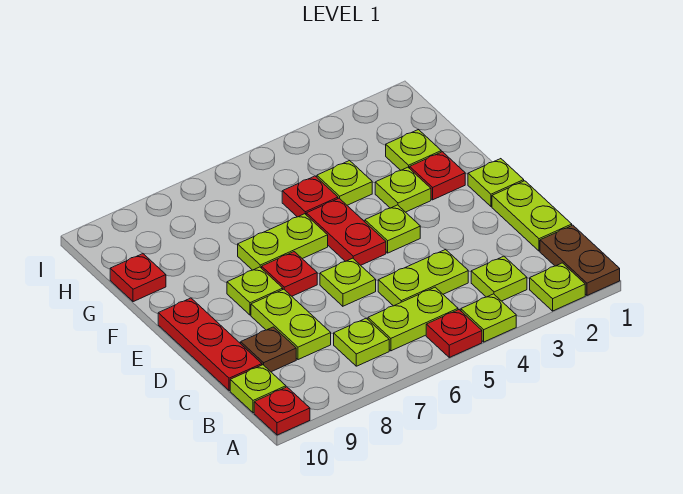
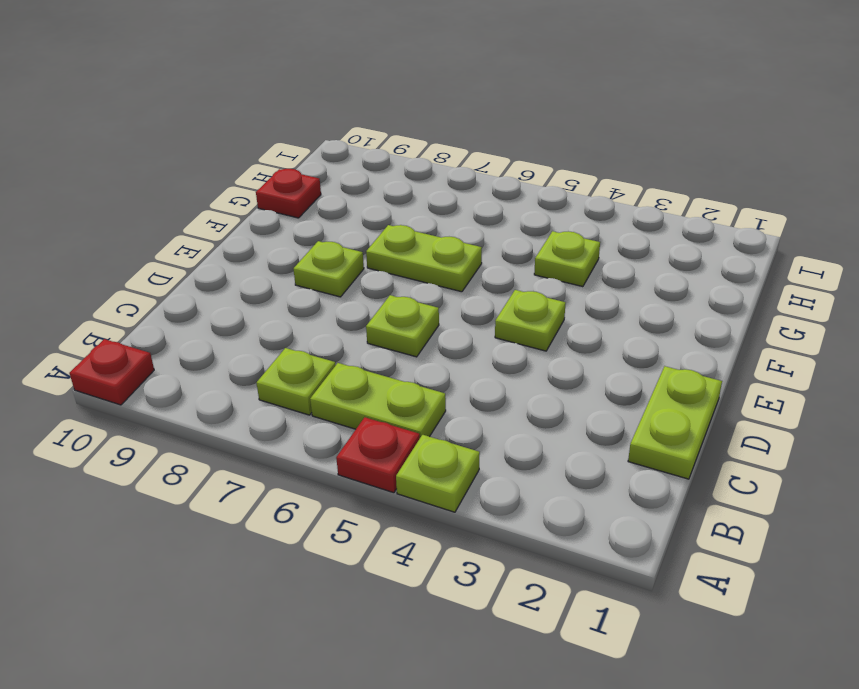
none -> brown plate A1:B1 level 1
none -> lime plate A2 level 1
none -> lime plate B3 level 1

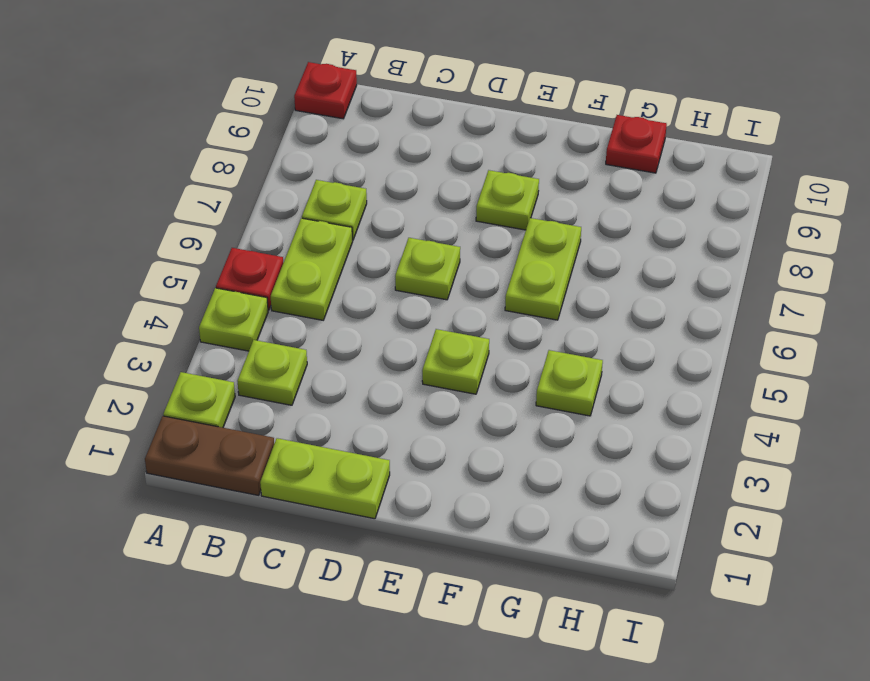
none -> lime plate B10 level 1
none -> lime plate C4:C5 level 1
none -> lime plate C8:D8 level 1

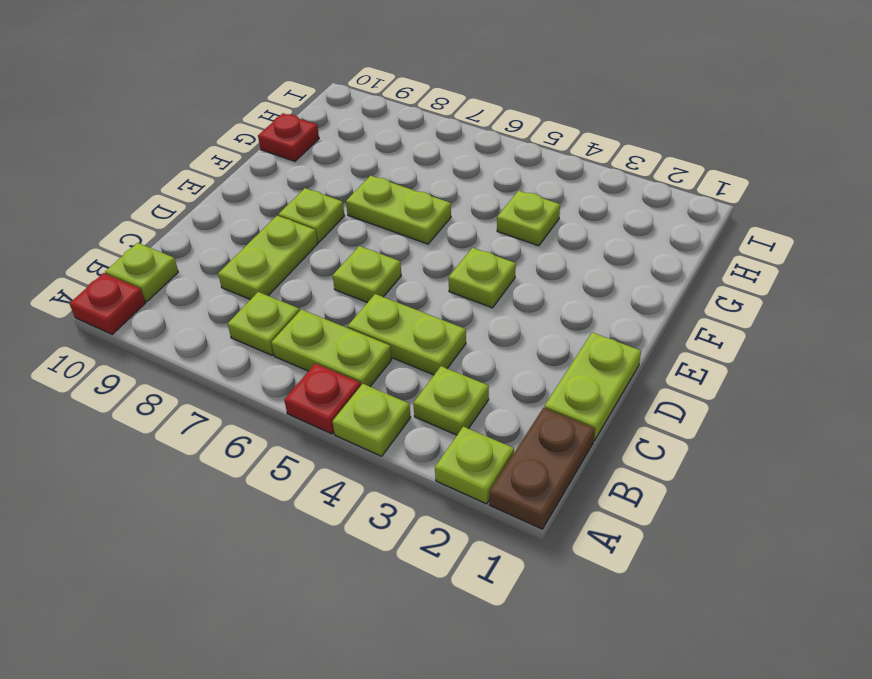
none -> brown plate C9 level 1
none -> red plate C10:E10 level 1
none -> lime plate E1 level 1

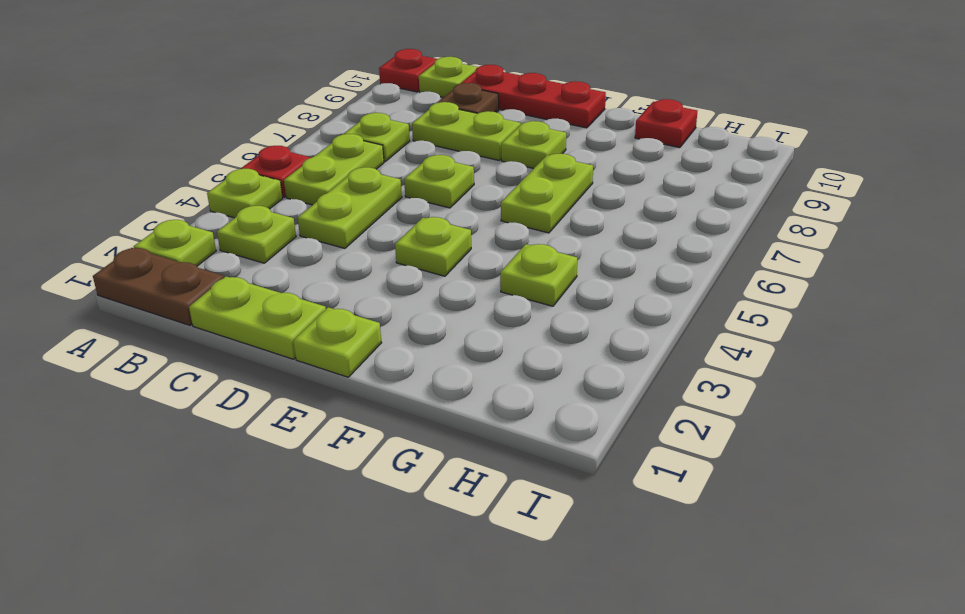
none -> red plate E5:F5 level 1
none -> red plate E7 level 1
none -> red plate F2 level 1

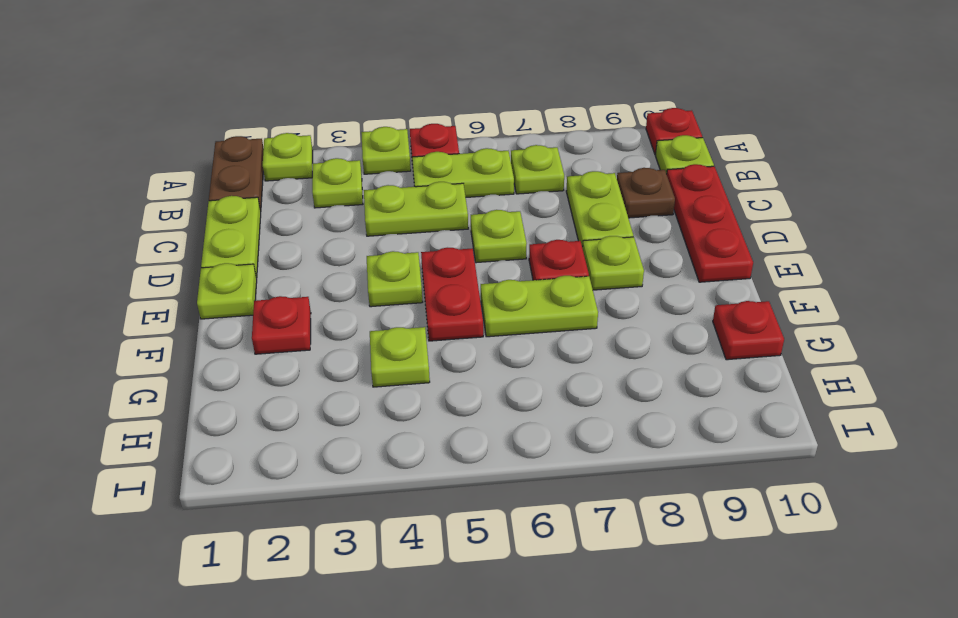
none -> lime plate F3 level 1
none -> lime plate G2 level 1
none -> red plate G5 level 1

